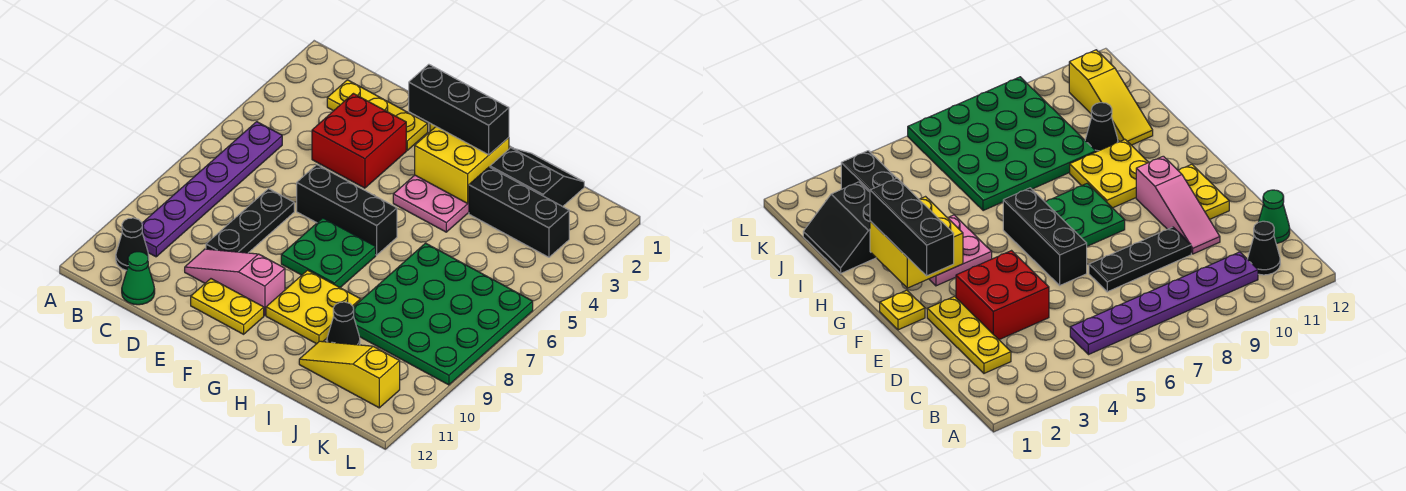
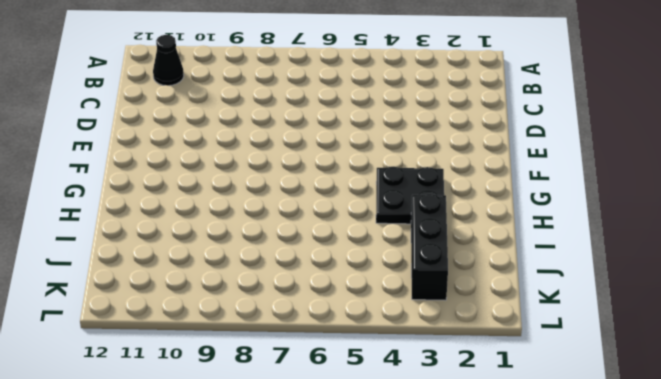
black plate G3:H4 level 1 -> pink plate G3:H4 level 1
none -> purple plate B5:B10 level 1
none -> yellow plate C2:E2 level 1
none -> green cone C12 level 1

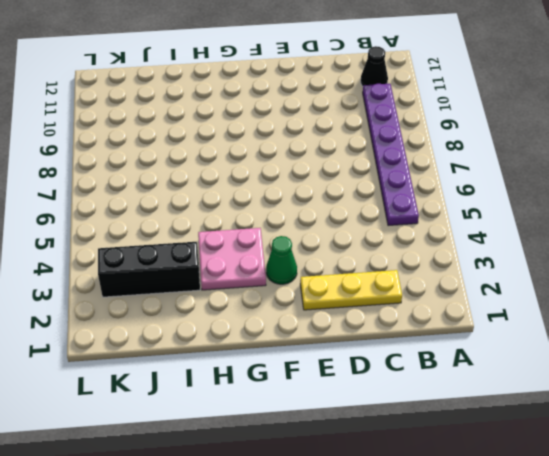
green cone F3 level 1 -> green cone C12 level 1
none -> red brick D3:E4 level 1
none -> black plate D7:D9 level 1
none -> pink slope D10:F10 level 1 top F

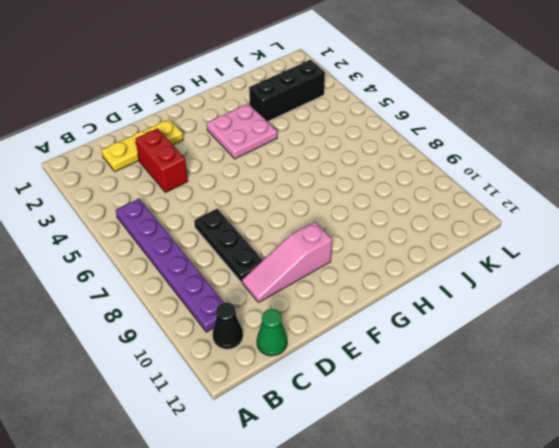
red brick D3:D4 level 1 -> red brick D3:E4 level 1
none -> black brick E6:G6 level 1
none -> yellow plate E11:F11 level 1
none -> yellow plate F1 level 1

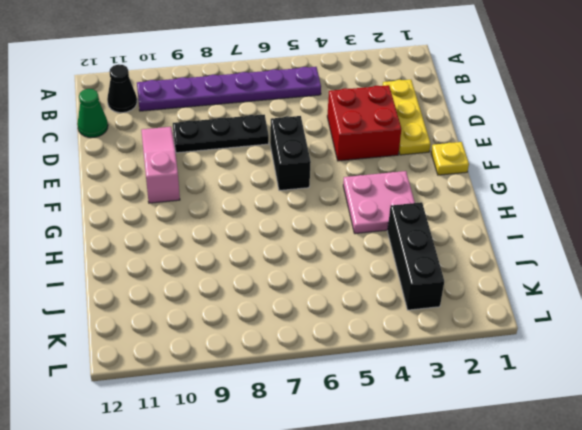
black brick E6:F6 level 1 -> black brick E6:G6 level 1
none -> yellow plate E11:F11 level 1
none -> green plate F7:G8 level 1
none -> yellow plate G9:H10 level 1

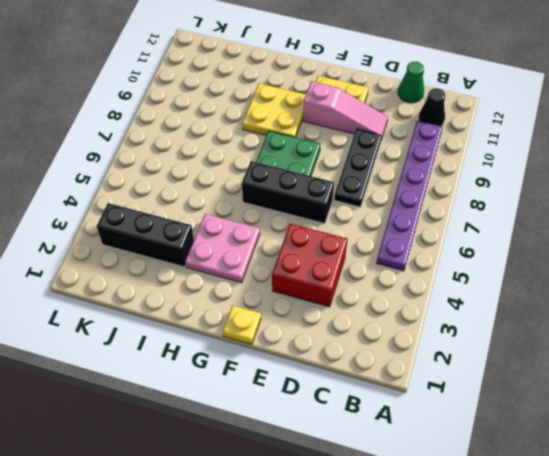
none -> yellow plate C2:E2 level 1
none -> black slope I1:J2 level 1 top 2
none -> green plate I6:L9 level 1

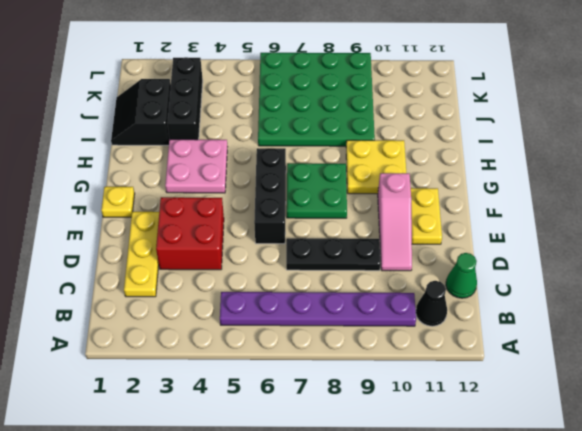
none -> black cone I10 level 1
none -> yellow slope I11:K11 level 1 top K
none -> yellow brick G2:H3 level 2

